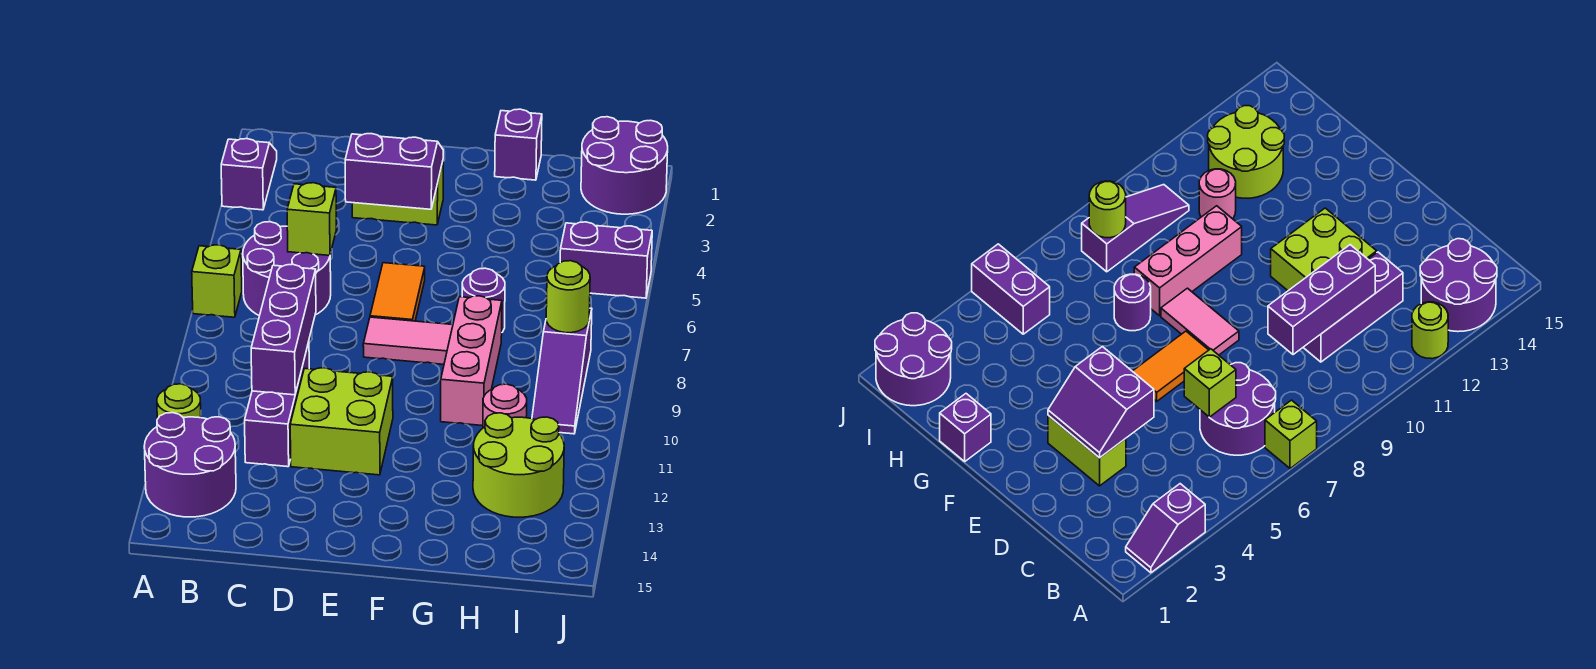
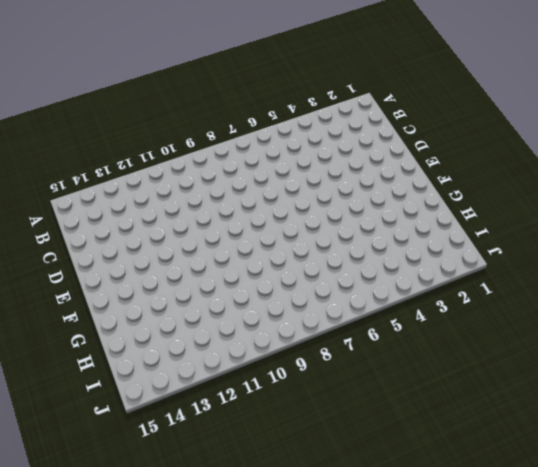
none -> purple slope A2:A3 level 1 top 3
none -> lime brick A7 level 1
none -> lime round brick A12 level 1

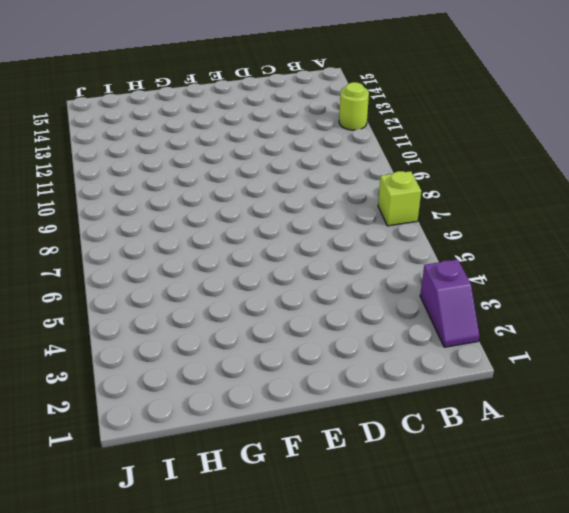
none -> purple round brick A13:B14 level 1
none -> purple round brick B6:C7 level 1
none -> purple brick C10:C12 level 1

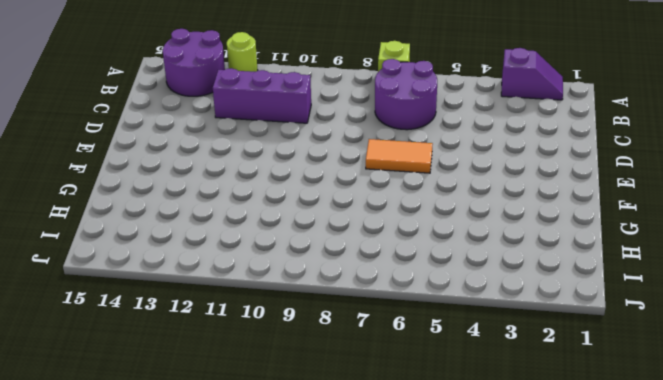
none -> lime brick D3:E3 level 1
none -> lime brick D11:E12 level 1
none -> pink tile E8:F8 level 1

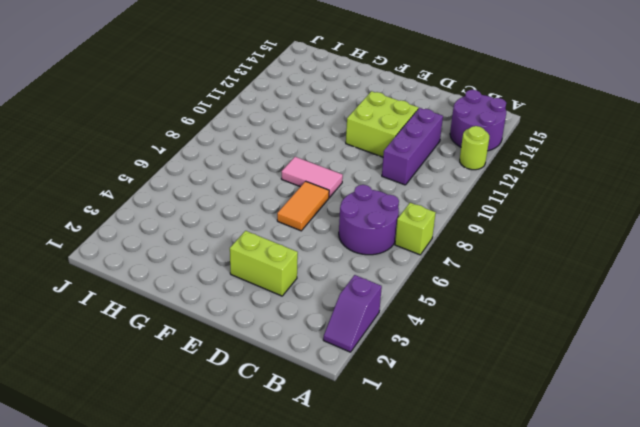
none -> purple brick G1 level 1
none -> purple round brick G7 level 1
none -> pink brick G8:G10 level 1

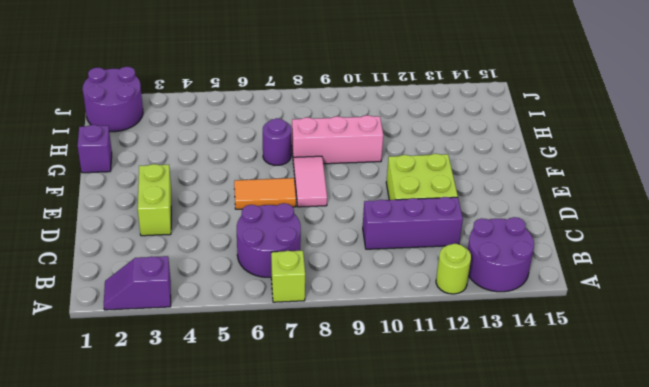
none -> pink round brick H11 level 1
none -> lime round brick H12:I13 level 1
none -> purple brick I5:J5 level 1

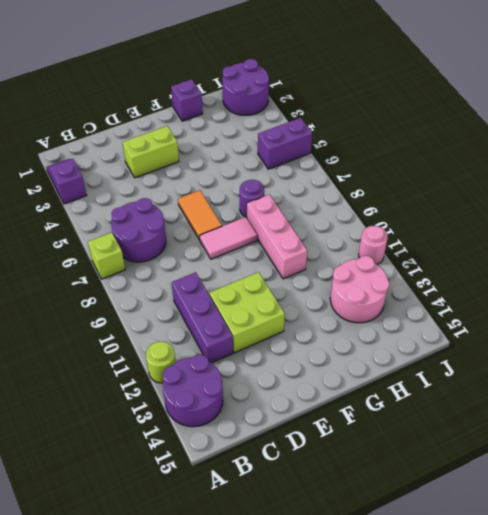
pink round brick H12:I13 level 1 -> lime round brick H12:I13 level 1
pink round brick J11 level 1 -> pink round brick H11 level 1
none -> purple slope I8:I10 level 1 top 8
none -> lime brick C6 level 2
none -> purple brick C9:C11 level 2

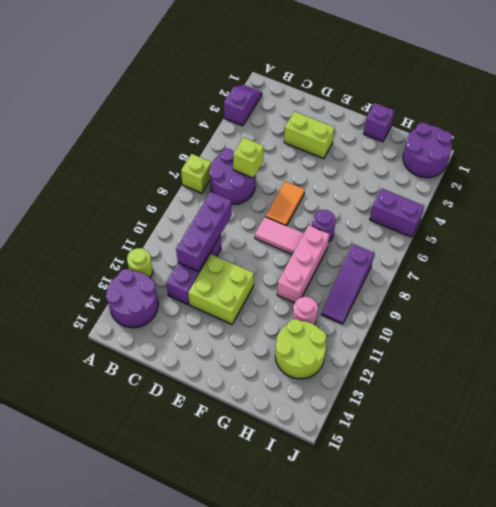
none -> purple slope D3:E4 level 2 top 4
none -> lime round brick I8 level 2

